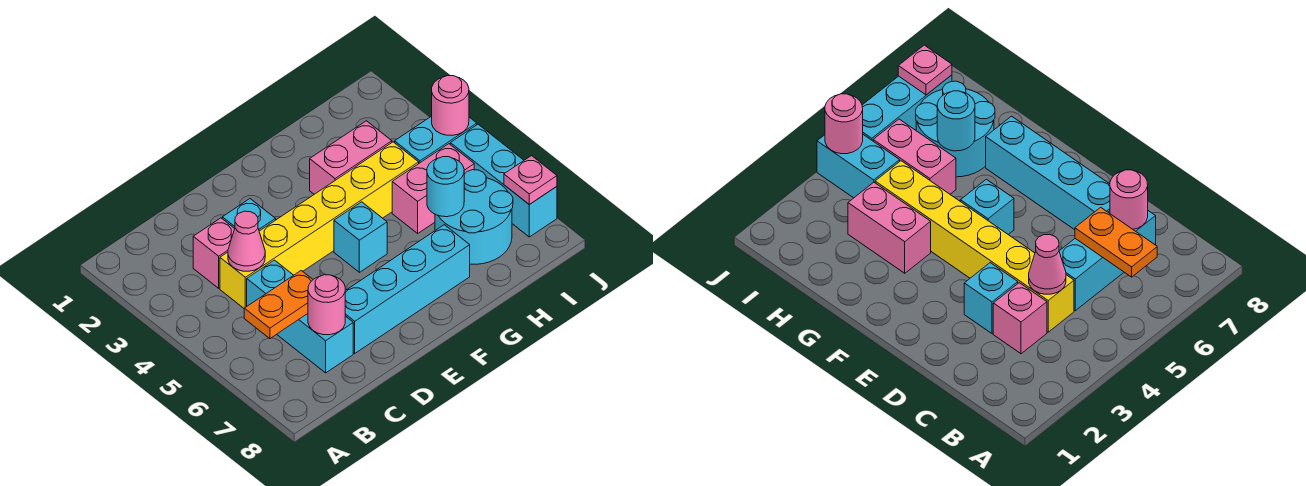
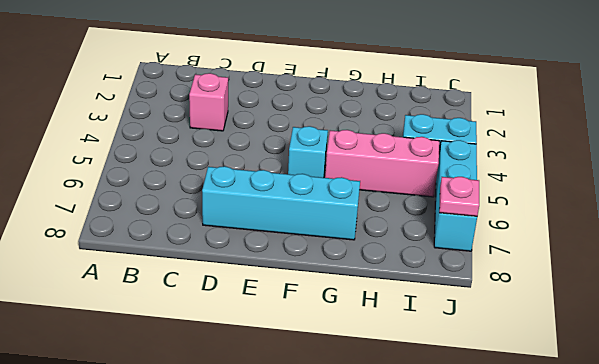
pink brick G5:I5 level 1 -> pink brick H5:I5 level 1
none -> yellow brick C4:H4 level 1
none -> cyan brick C5:C7 level 1
none -> cyan brick D3 level 1

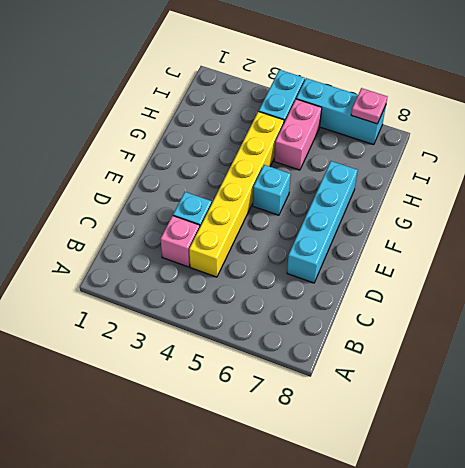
none -> cyan brick C5:C7 level 1
none -> pink brick G3:H3 level 1
none -> cyan round brick H6:I7 level 1

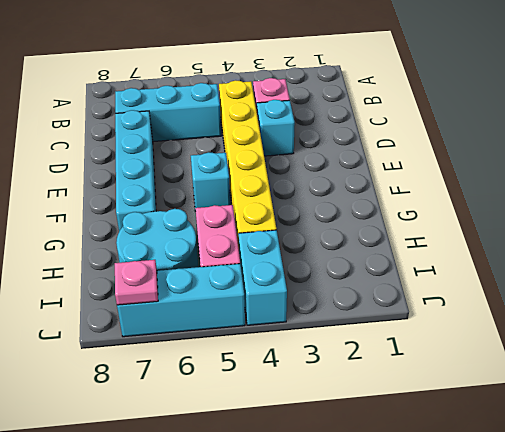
none -> pink brick G3:H3 level 1
none -> orange plate B6:C6 level 2
none -> pink cone C4 level 2

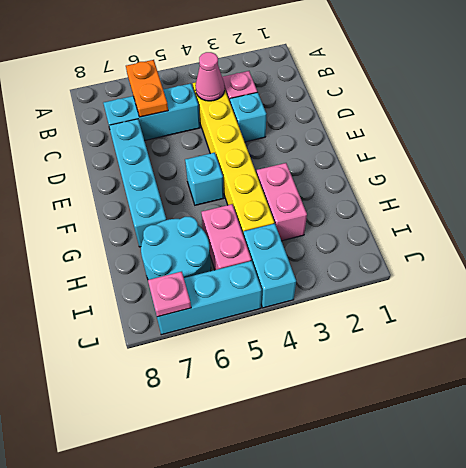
none -> pink round brick C7 level 2
none -> cyan round brick H6 level 2
none -> pink round brick J4 level 2

